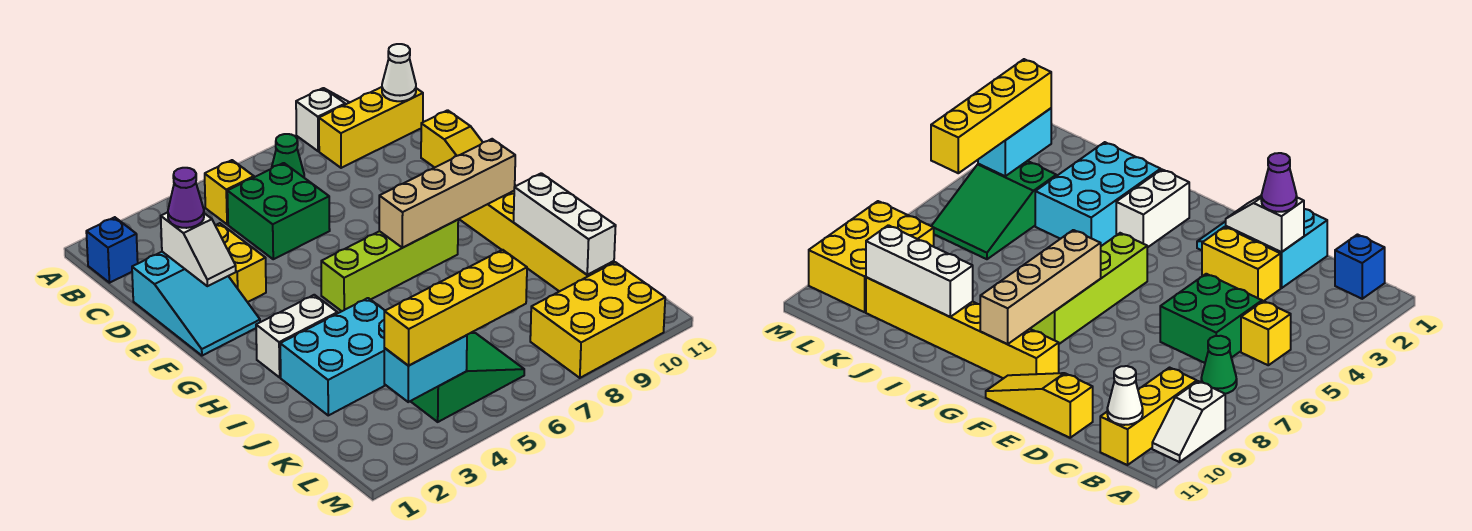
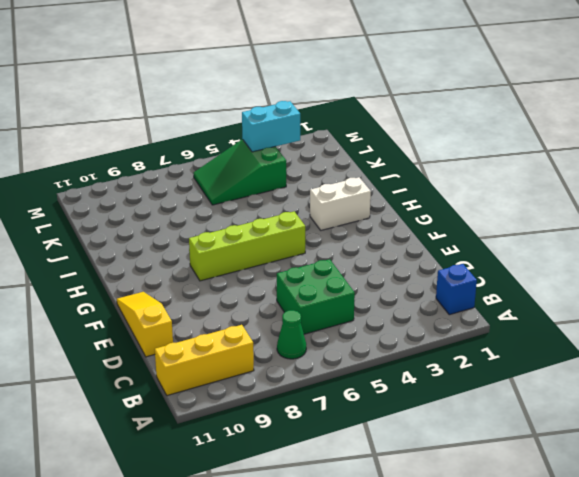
none -> white slope A9:A10 level 1 top 9
none -> yellow brick B5 level 1
none -> cyan slope D1:F2 level 1 top D

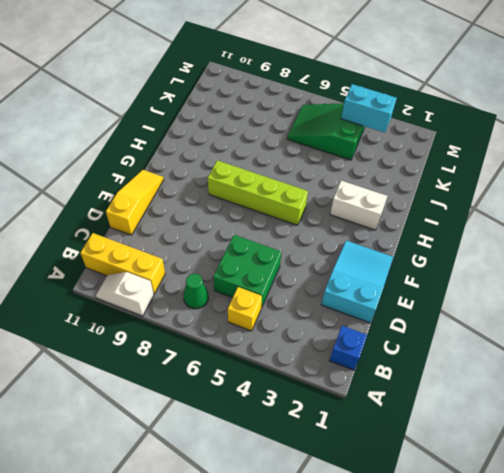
none -> yellow brick D3:E3 level 1
none -> yellow brick F10:K10 level 1
none -> cyan brick I2:J4 level 1

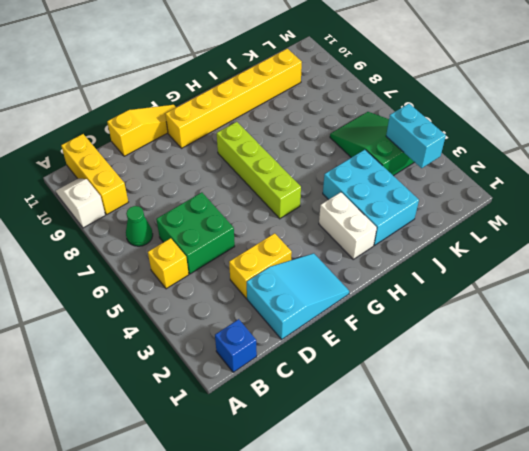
none -> yellow brick L8:M10 level 1
none -> white cone B11 level 2
none -> white slope D2:E2 level 2 top D

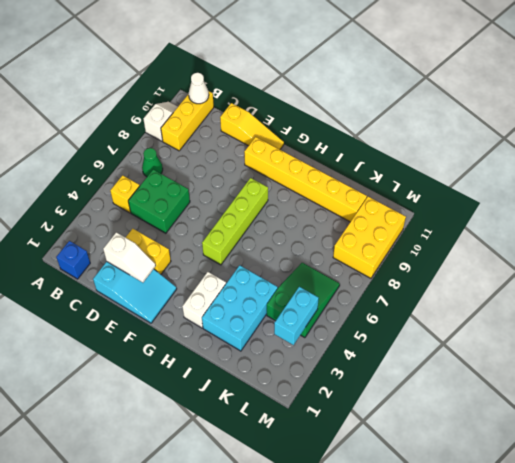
none -> tan brick G7:G10 level 2
none -> white brick I10:K10 level 2
none -> purple cone D2 level 3

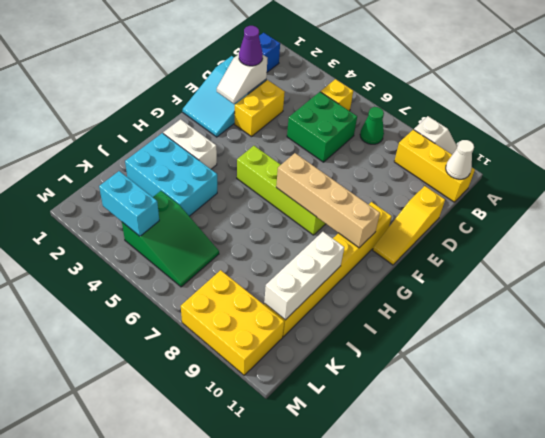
none -> yellow brick L3:L6 level 3

